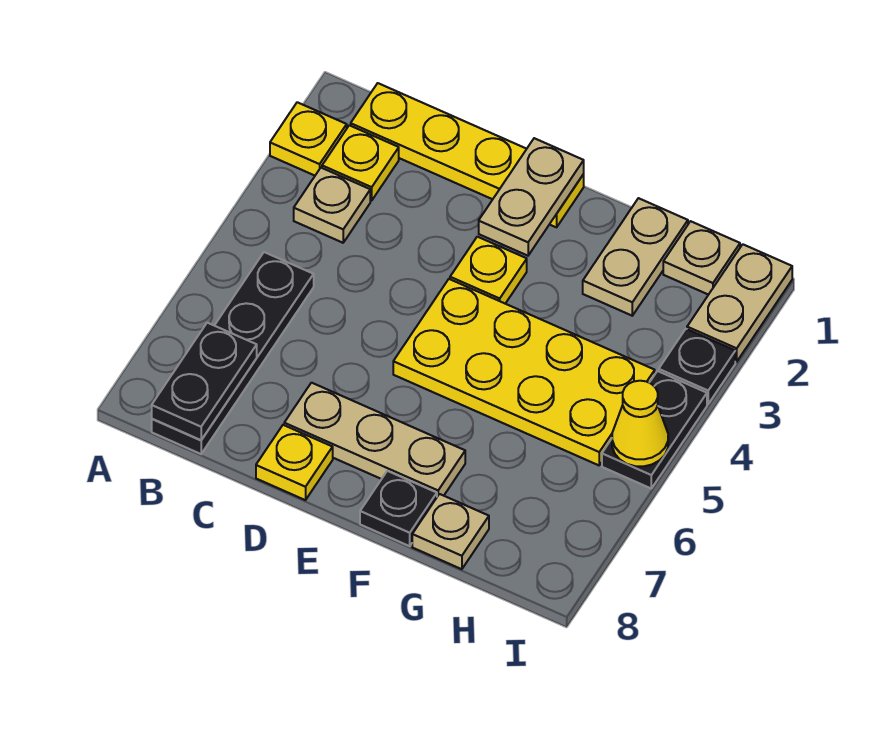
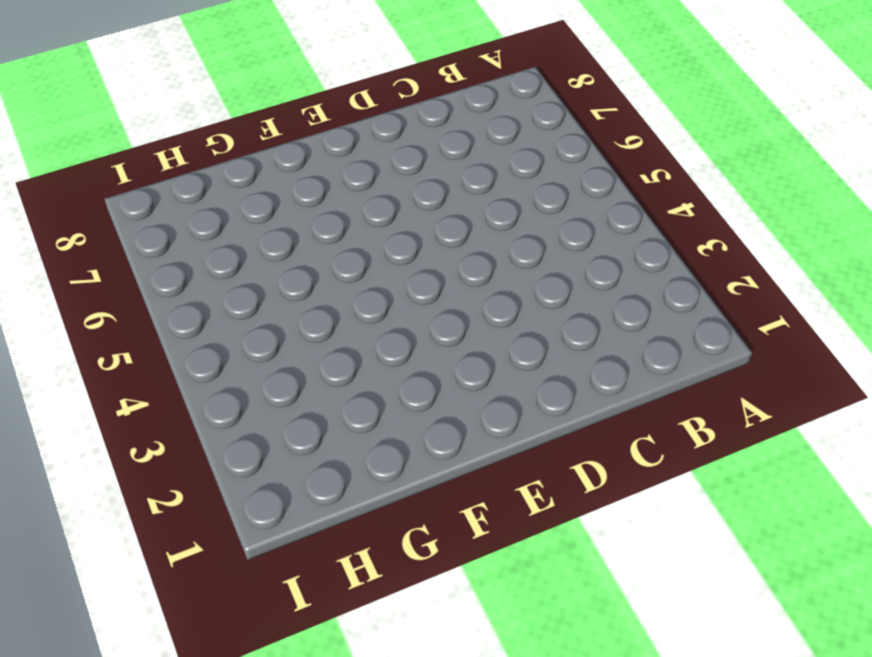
none -> yellow plate A2 level 1
none -> yellow plate B1:E1 level 1
none -> yellow plate B2 level 1

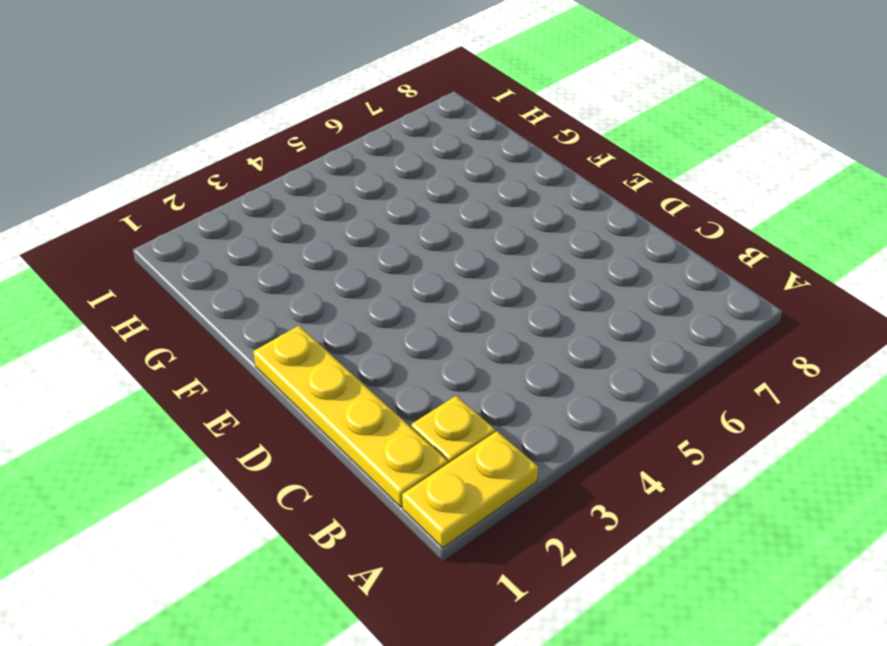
yellow plate A1:A2 level 1 -> yellow plate A2 level 1
none -> tan plate B3 level 1
none -> black plate B5:B8 level 1
none -> tan plate D7:F7 level 1

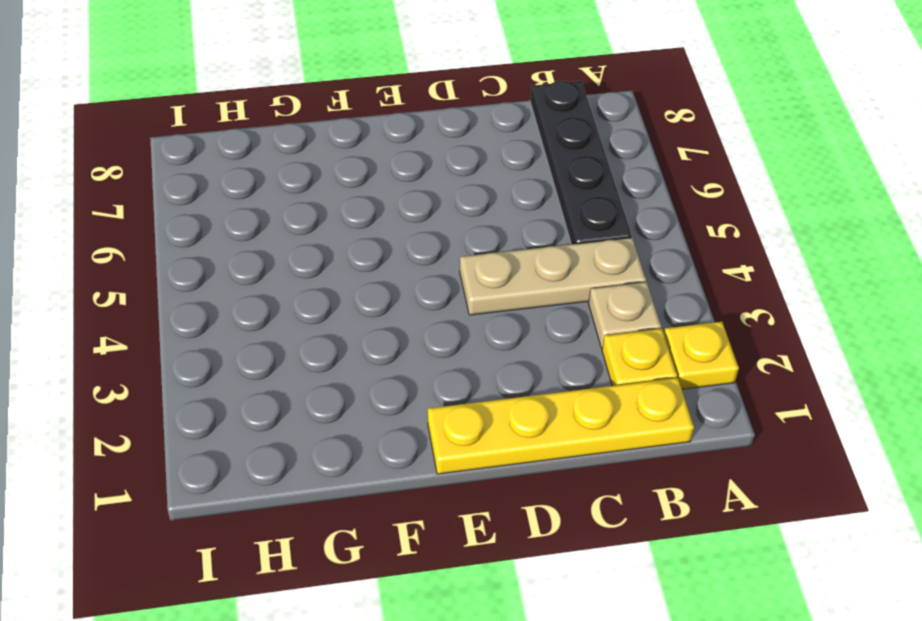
tan plate B4:D4 level 1 -> tan plate D7:F7 level 1
none -> yellow plate D8 level 1
none -> yellow plate E3 level 1
none -> yellow plate E4:H5 level 1

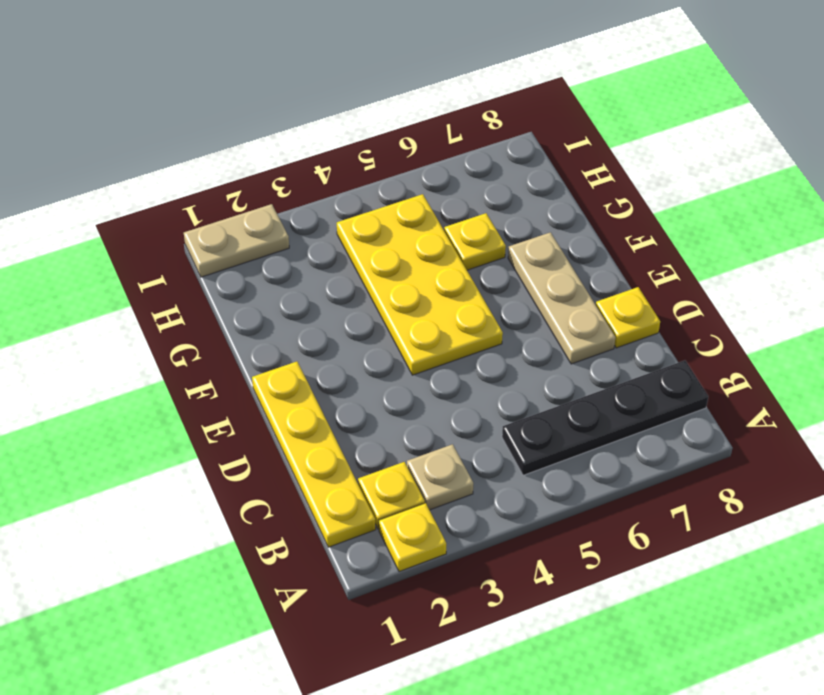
yellow plate G6 level 1 -> yellow plate E3 level 1
none -> black plate F8 level 1
none -> tan plate G1:G2 level 1
none -> tan plate G8 level 1

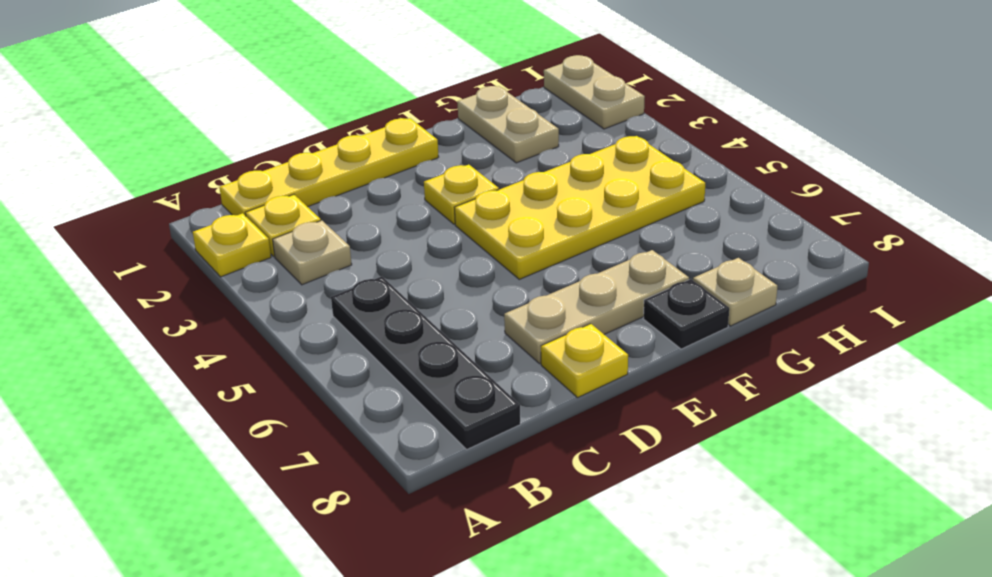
none -> tan plate H1 level 1
none -> black plate I3 level 1
none -> black plate I4:I5 level 1

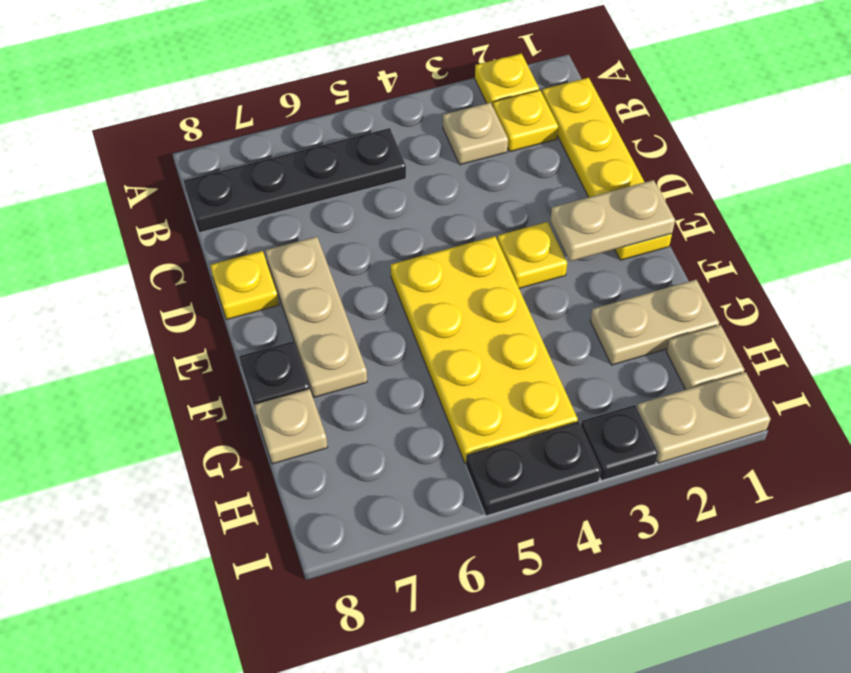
none -> black plate B7:B8 level 2
none -> yellow cone I5 level 2

